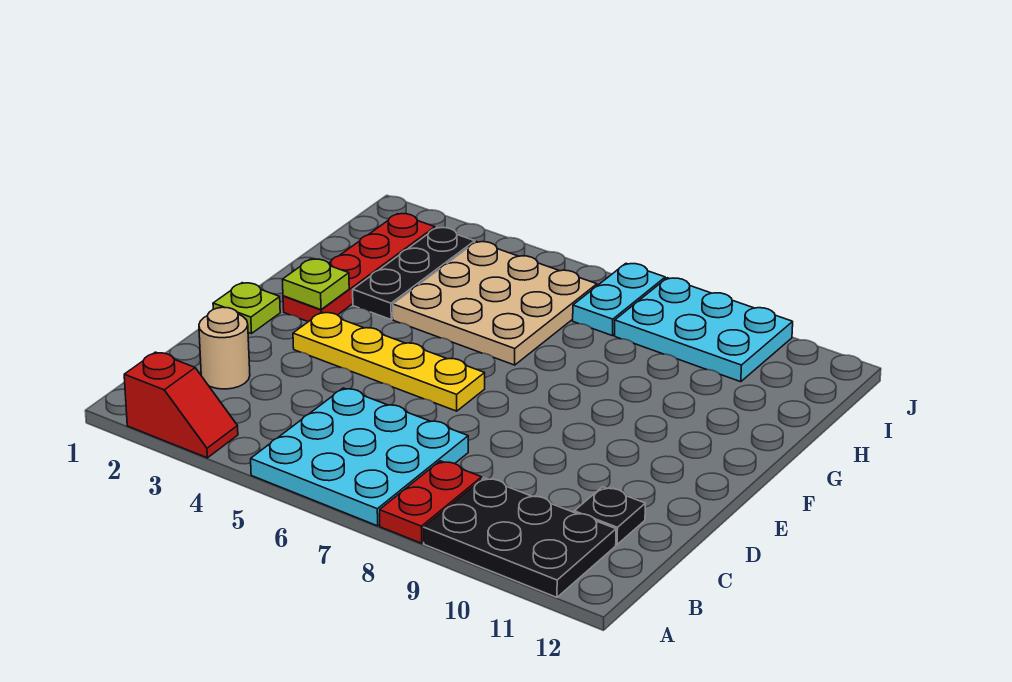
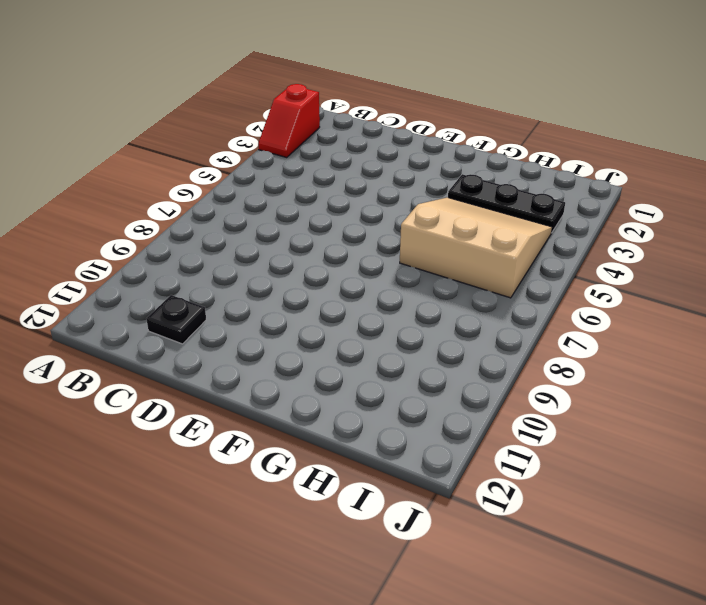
tan slope G4:I6 level 1 top 6 -> tan plate G4:I6 level 1
none -> cyan plate A5:C7 level 1
none -> red plate A8:B8 level 1
none -> black plate A9:B11 level 1

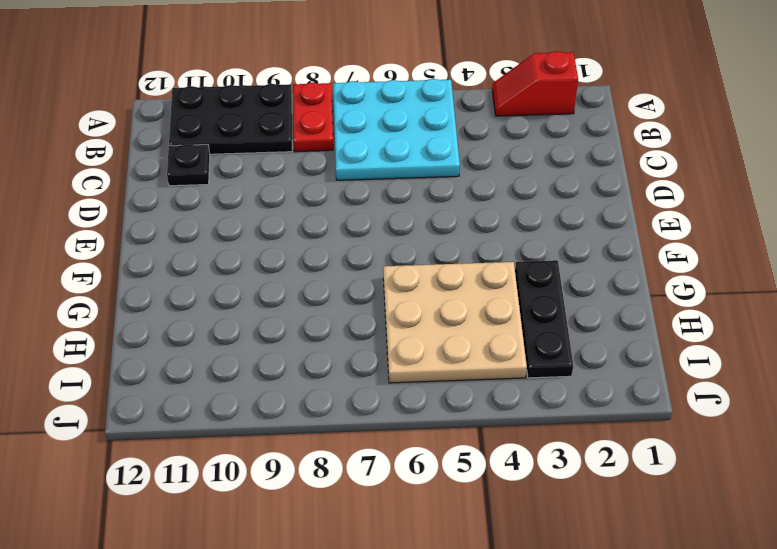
none -> tan round brick C2 level 1
none -> lime plate E1 level 1
none -> yellow plate E3:E6 level 1

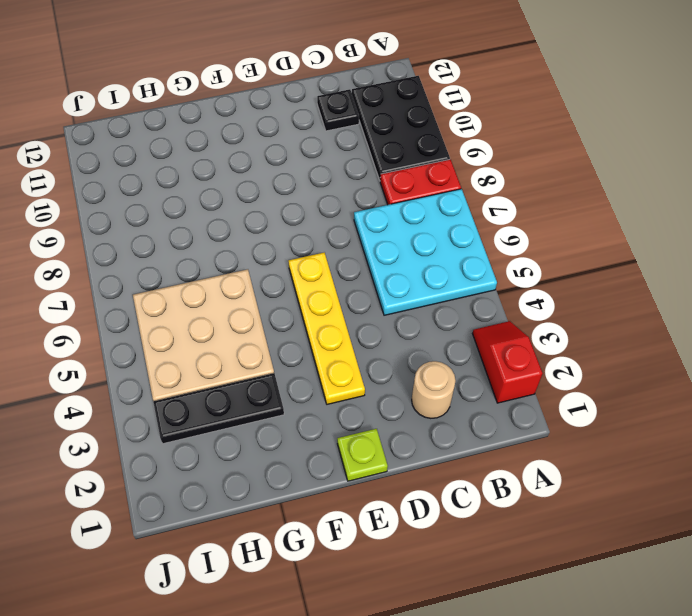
none -> red plate F2:I2 level 1
none -> cyan plate I7:J7 level 1
none -> cyan plate I8:J10 level 1

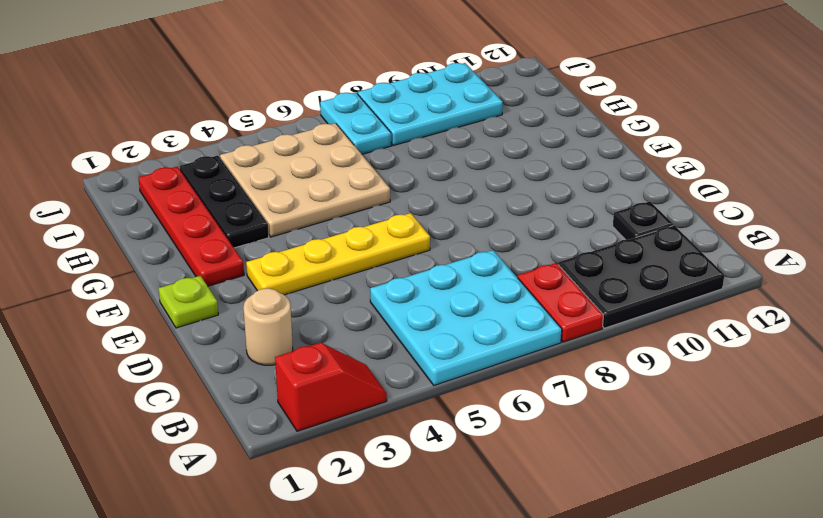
none -> lime plate F2 level 2

